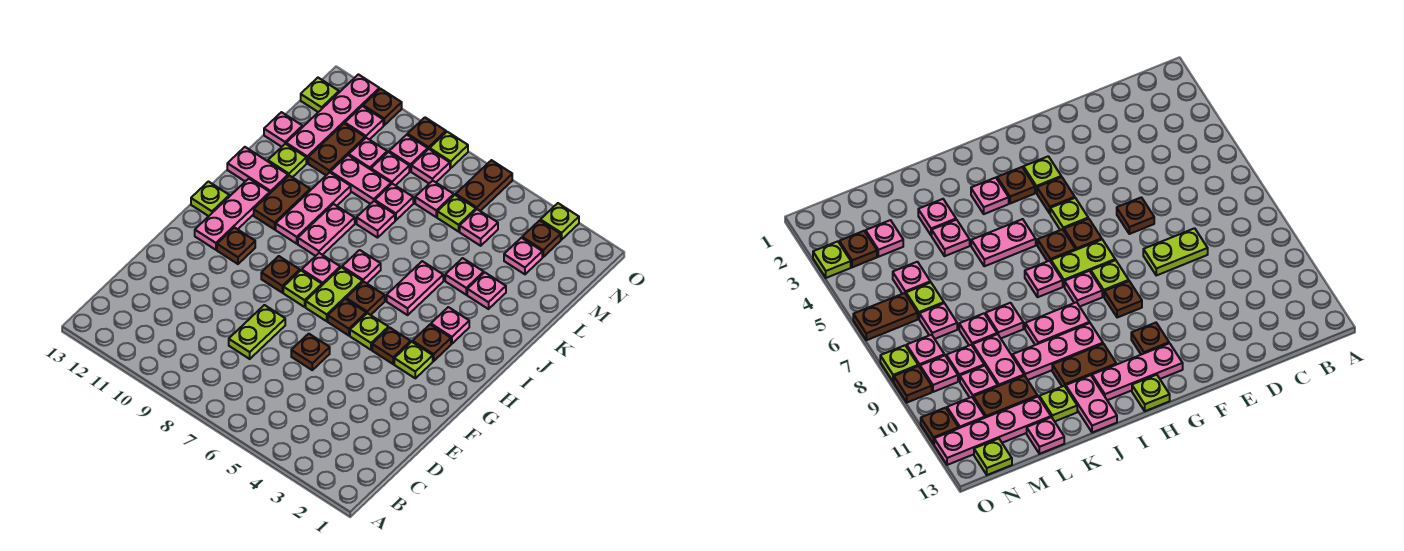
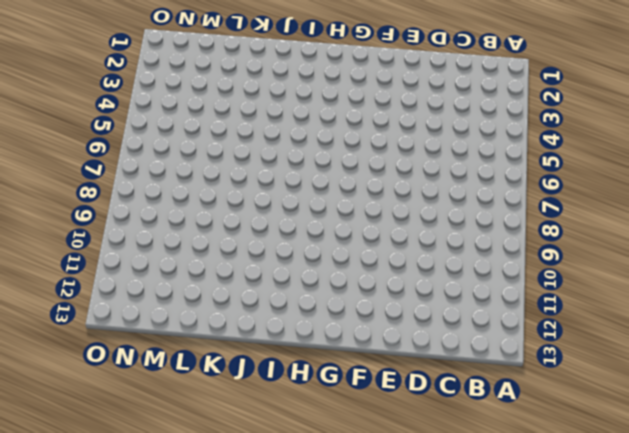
none -> lime plate D8:E8 level 1
none -> brown plate E6 level 1
none -> lime plate G3 level 1
none -> brown plate G4 level 1

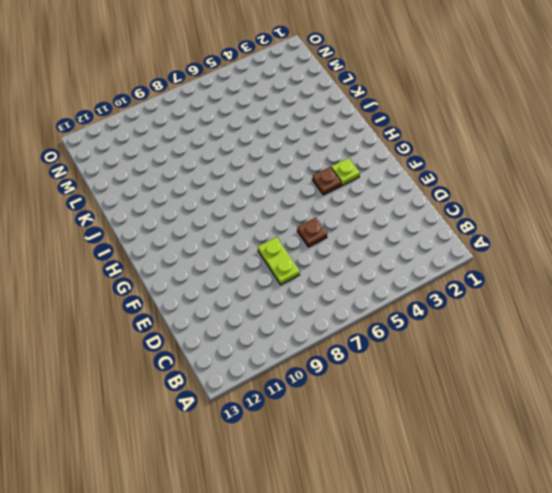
none -> lime plate G5 level 1
none -> brown plate G6 level 1
none -> lime plate G7:H7 level 1
none -> lime plate G8 level 1

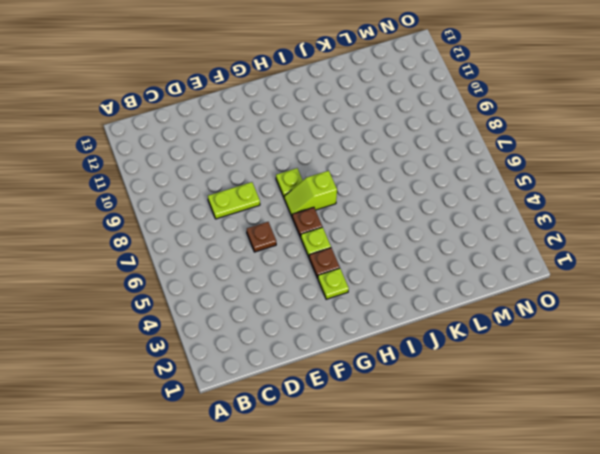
lime slope G7:H7 level 1 top H -> lime plate G7:H7 level 1
none -> brown plate G9 level 1
none -> brown plate G11 level 1
none -> pink plate G12:I12 level 1
none -> brown plate H3 level 1

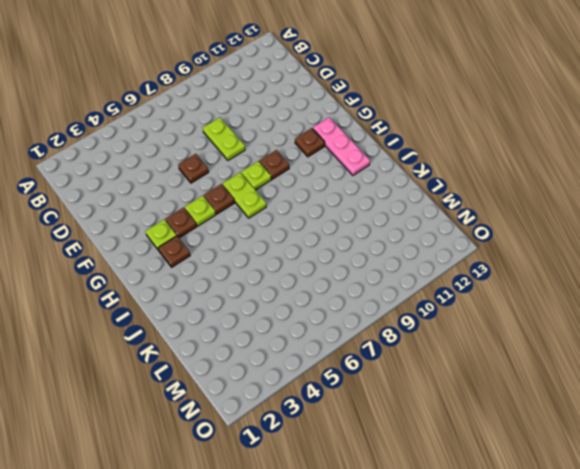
none -> brown plate H6 level 1
none -> pink plate H8 level 1
none -> lime plate H13 level 1
none -> pink plate I3 level 1

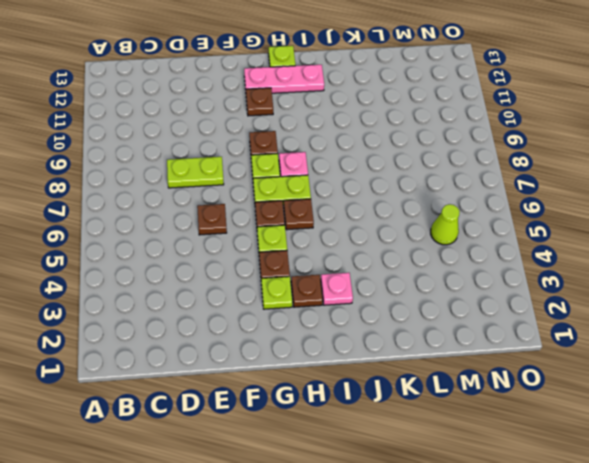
lime cone M5 level 1 -> pink plate M5 level 1
none -> pink plate I5:J5 level 1
none -> pink plate I7 level 1
none -> pink plate I9:J9 level 1
none -> pink plate I10:K10 level 1

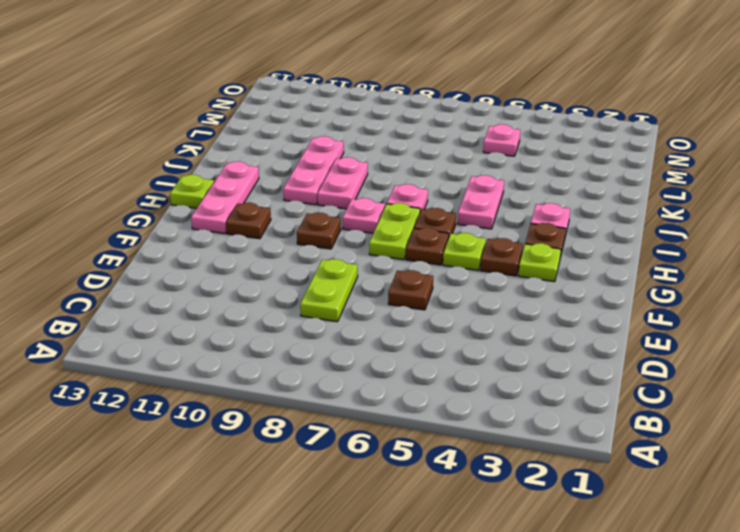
none -> lime plate G8 level 1
none -> brown plate I11:J11 level 1
none -> pink plate J12:J13 level 1
none -> pink plate K3 level 1

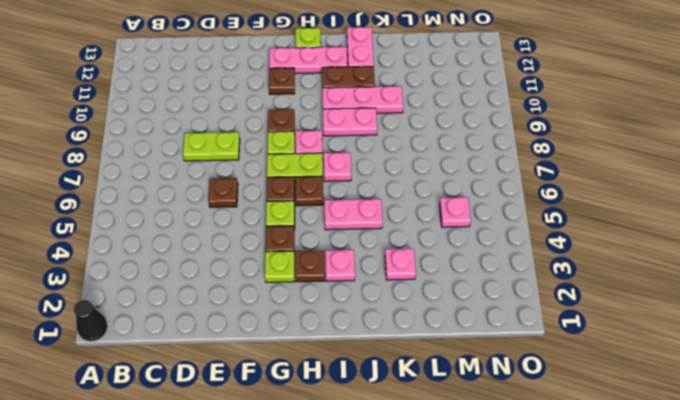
black cone A1 level 1 -> none
none -> pink plate K4 level 1
none -> pink plate K8 level 1
none -> lime plate K12 level 1
none -> pink plate L8 level 1

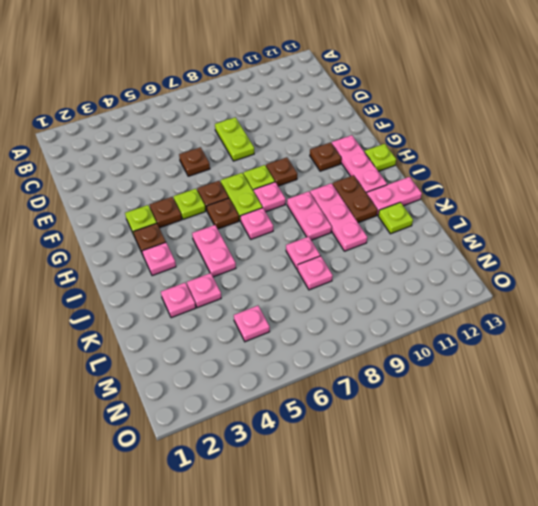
none -> pink plate L9:L10 level 1
none -> brown plate L11:M11 level 1
none -> pink plate L12:O12 level 1
none -> pink plate L13 level 1

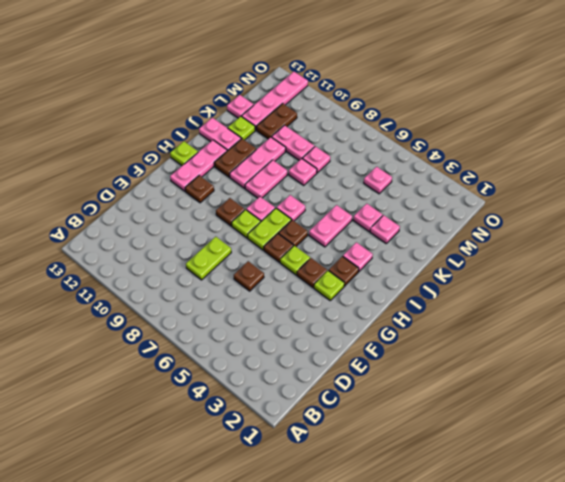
none -> pink plate M3 level 1
none -> lime plate M6 level 1
none -> pink plate M7 level 1
none -> pink plate M9 level 1

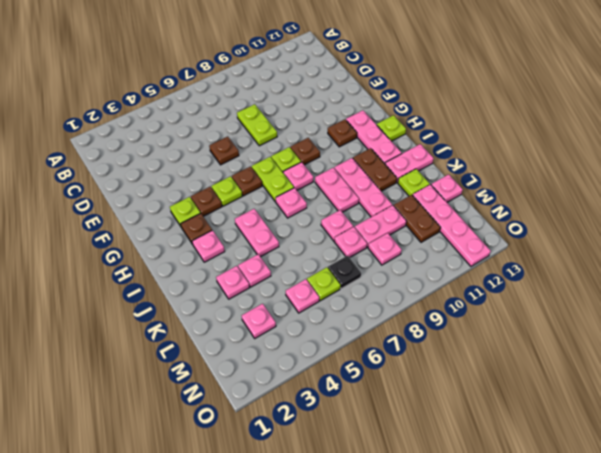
black plate M7 level 1 -> pink plate M7 level 1
none -> brown plate H6 level 1
none -> pink plate M10 level 1
none -> brown plate N3 level 1
none -> brown plate N6:O6 level 1

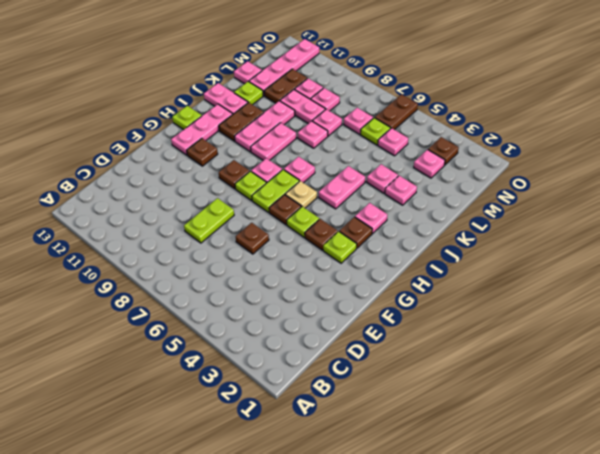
tan plate H6 level 1 -> brown plate H6 level 1
none -> pink plate N8 level 1
none -> pink plate N9 level 1
none -> pink plate N11 level 1
none -> lime plate N13 level 1

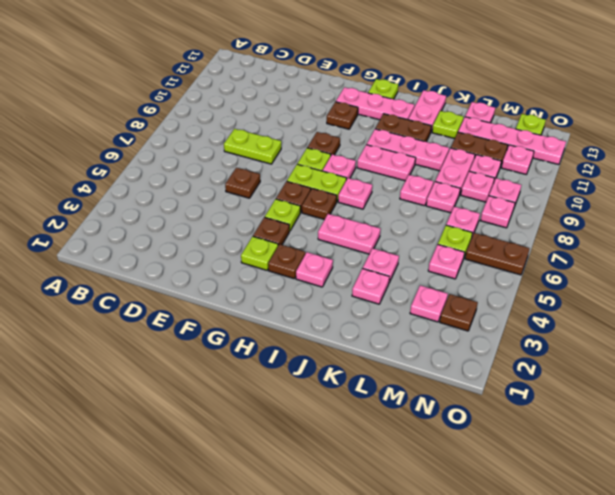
none -> lime plate O3 level 1
none -> lime plate O8 level 1
none -> brown plate O9 level 1
none -> brown plate O11 level 1

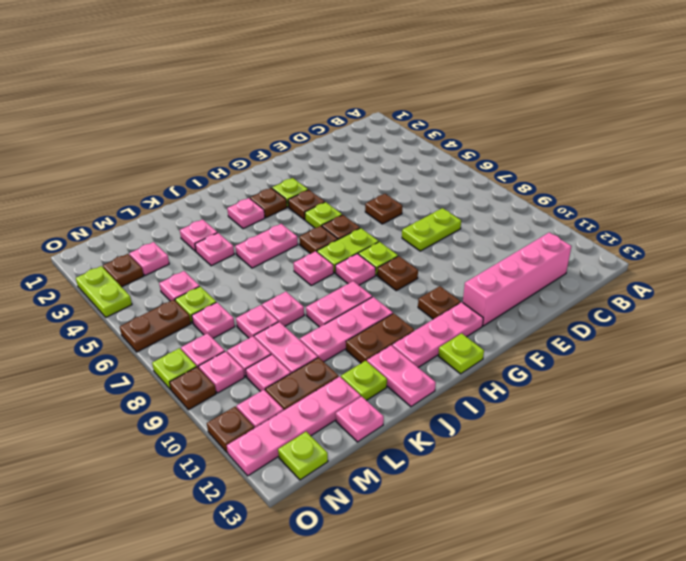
pink brick C12:F12 level 1 -> none
lime plate O3:O4 level 1 -> lime plate O3 level 1

